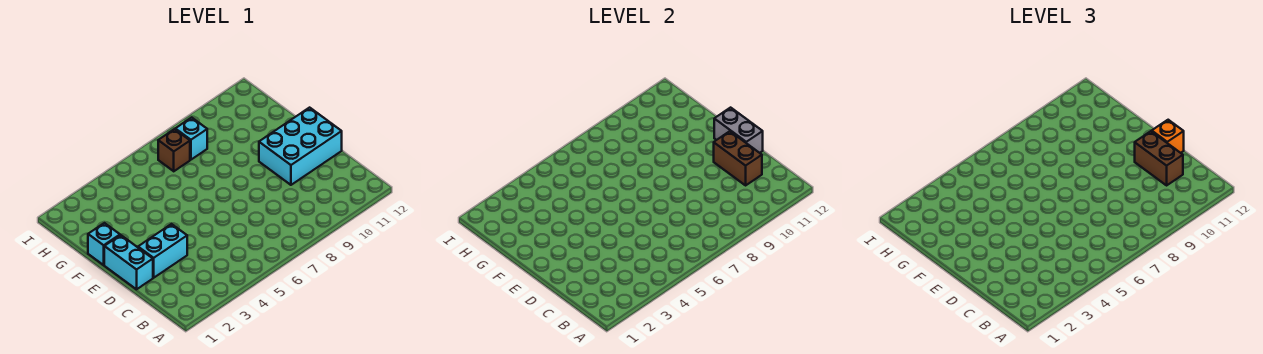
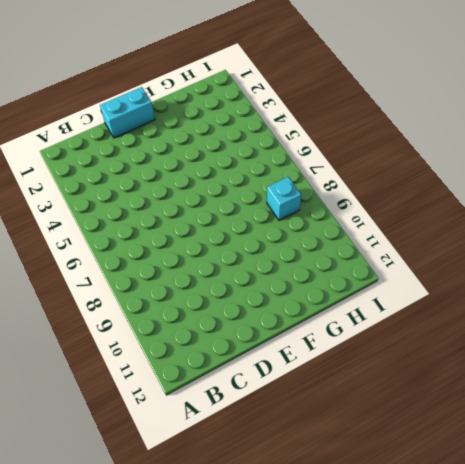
none -> cyan brick D2:D3 level 1
none -> cyan brick D10:E12 level 1

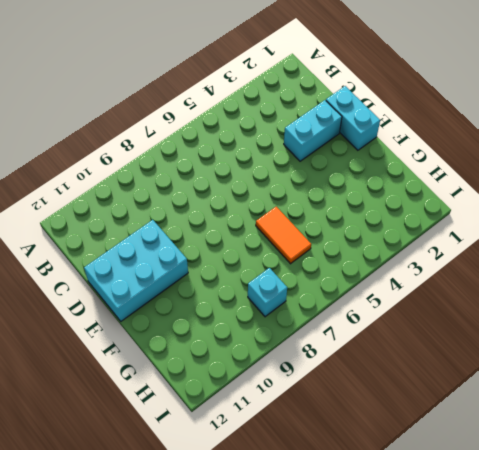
orange tile F6:G6 level 1 -> none
none -> cyan brick F1 level 1
none -> brown brick H7 level 1

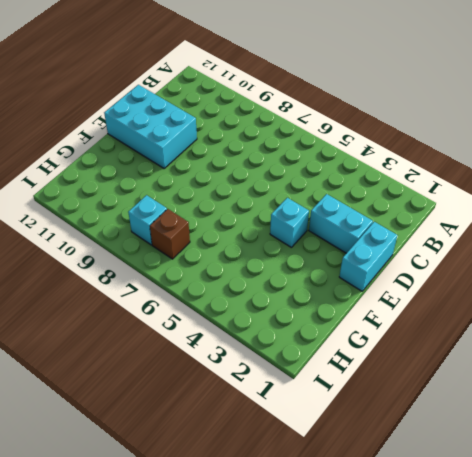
cyan brick E4 level 1 -> cyan brick F1 level 1
none -> brown brick C11:D11 level 2
none -> grey brick D12:E12 level 2

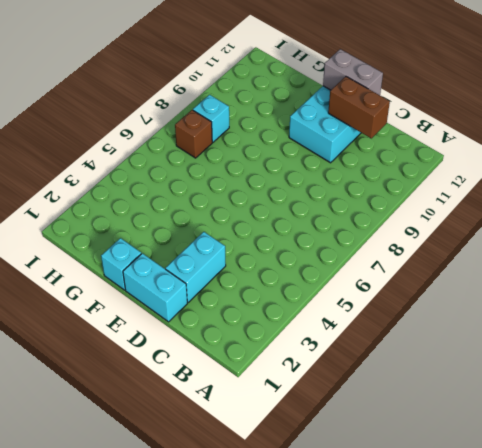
none -> brown brick C11:D11 level 3
none -> orange brick D12 level 3

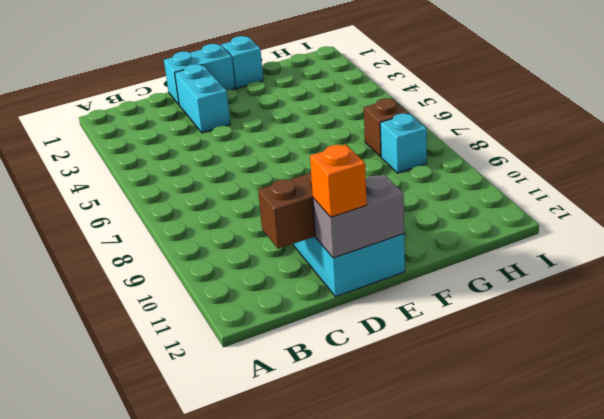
none -> brown brick C11:D11 level 3

